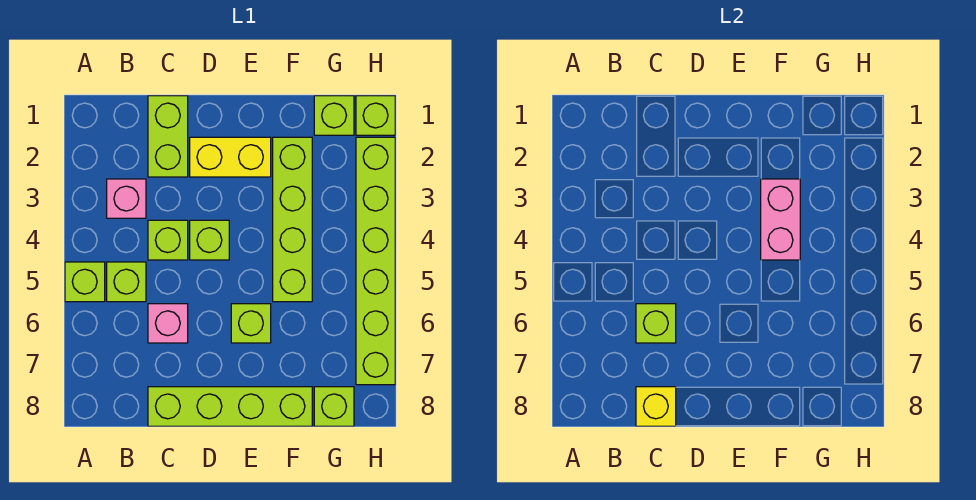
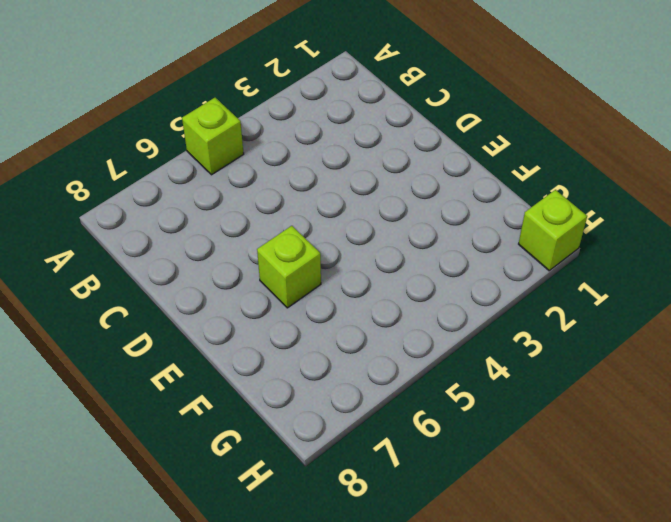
none -> pink brick B3 level 1
none -> lime brick B5 level 1
none -> lime brick C1:C2 level 1

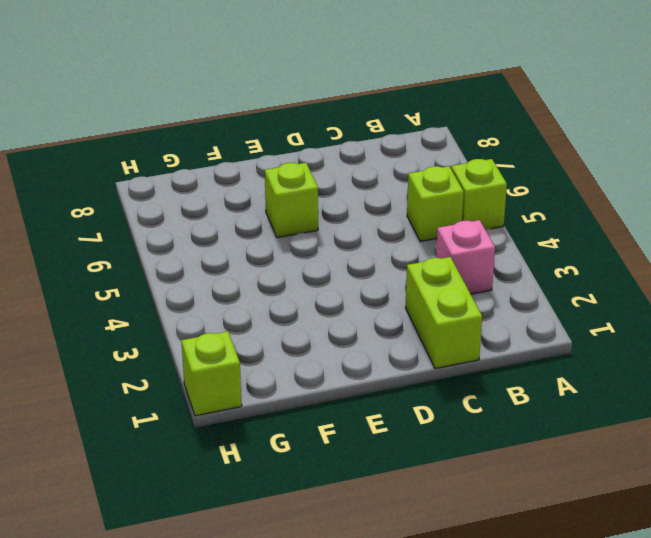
none -> lime brick C4 level 1
none -> pink brick C6 level 1
none -> lime brick C8:F8 level 1

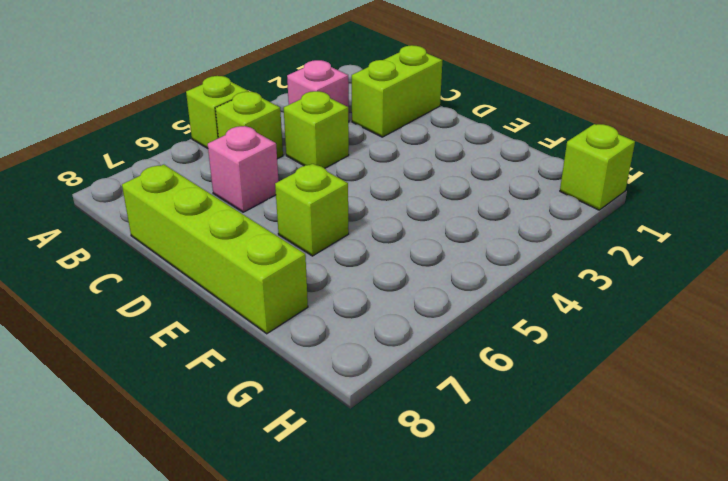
none -> yellow brick D2:E2 level 1
none -> lime brick D4 level 1
none -> lime brick F2:F5 level 1

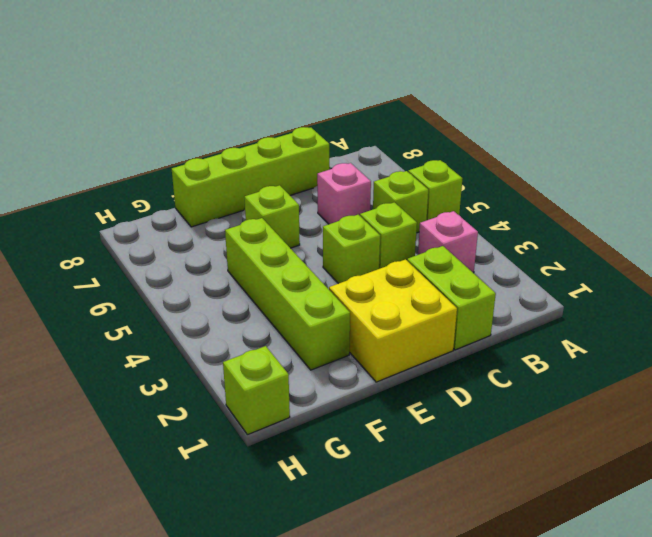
yellow brick D1:E2 level 1 -> yellow brick D2:E2 level 1
none -> lime brick G1 level 1
none -> lime brick G8 level 1
none -> lime brick H2:H7 level 1

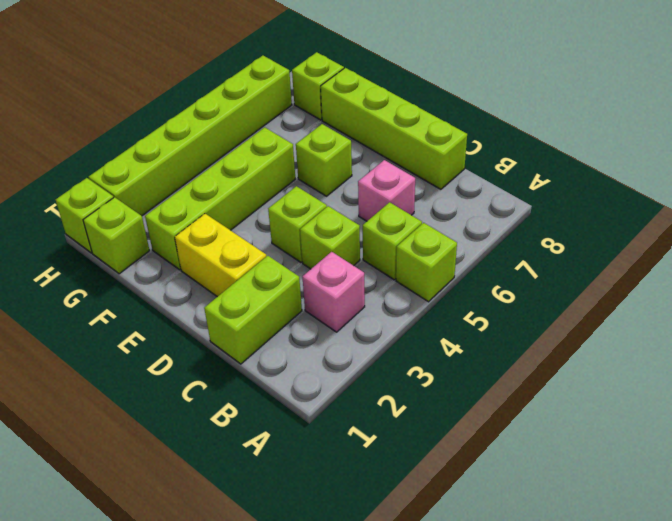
none -> lime brick C6 level 2
none -> yellow brick C8 level 2
none -> pink brick F3:F4 level 2

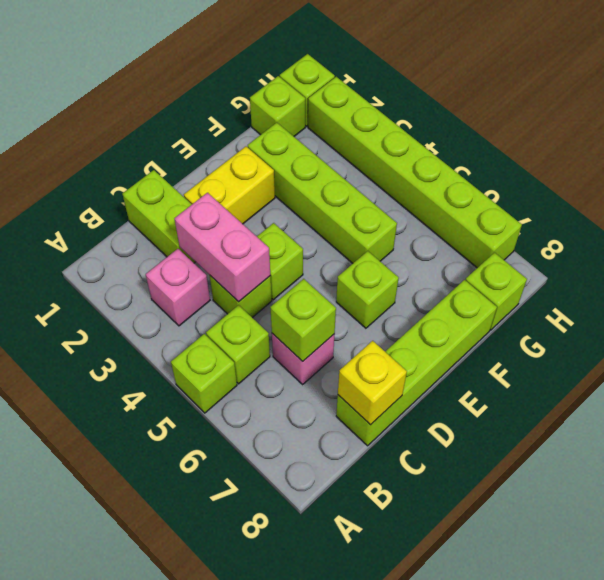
pink brick C3:C4 level 2 -> pink brick F3:F4 level 2

